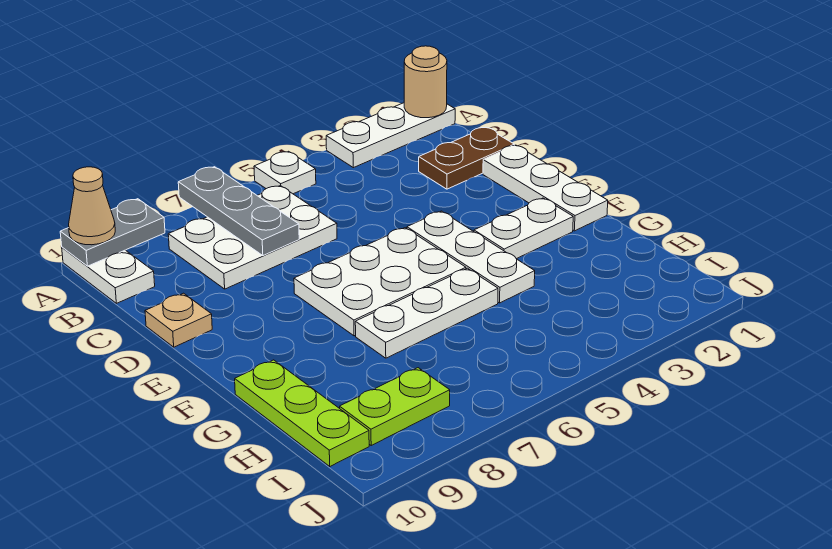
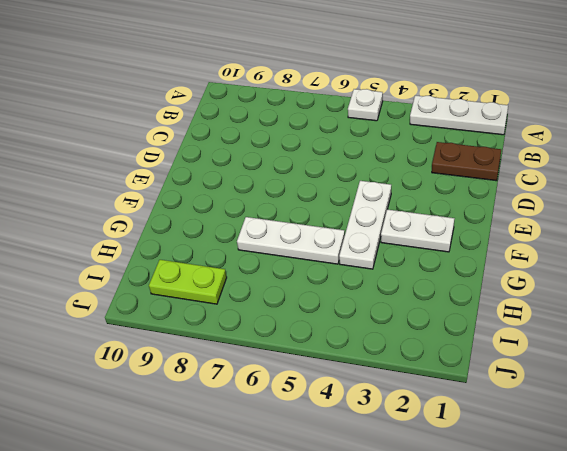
none -> white plate A10:B10 level 1
none -> white plate B6:C8 level 1
none -> white plate D1:F1 level 1

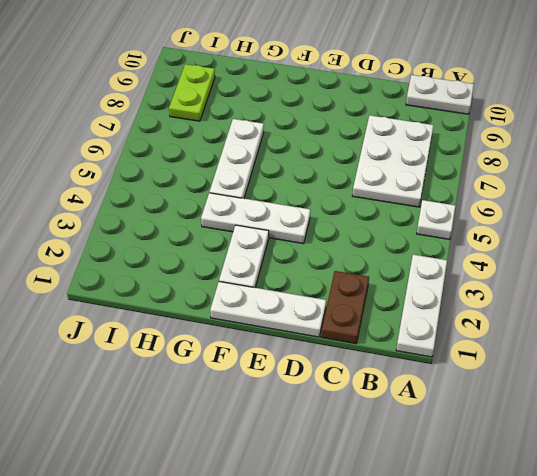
none -> tan plate D10 level 1
none -> white plate E5:F7 level 1
none -> lime plate G10:I10 level 1

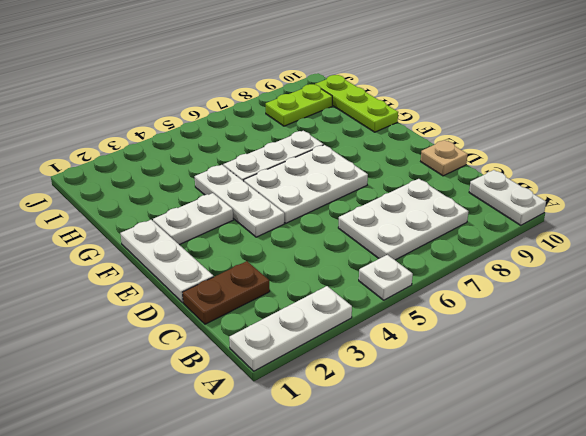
none -> tan round brick A1 level 2
none -> grey plate A7:C7 level 2
none -> grey plate A9:A10 level 2

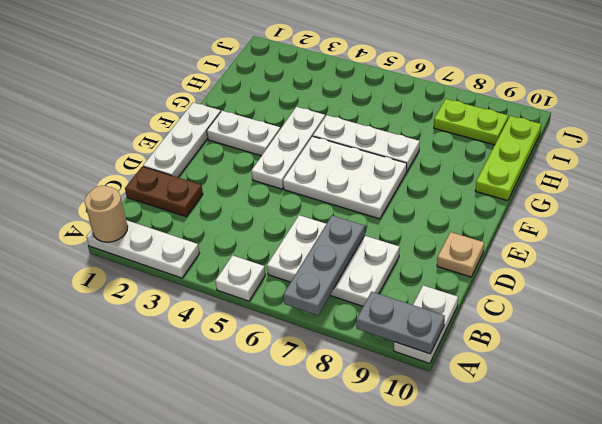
none -> tan cone A10 level 3

